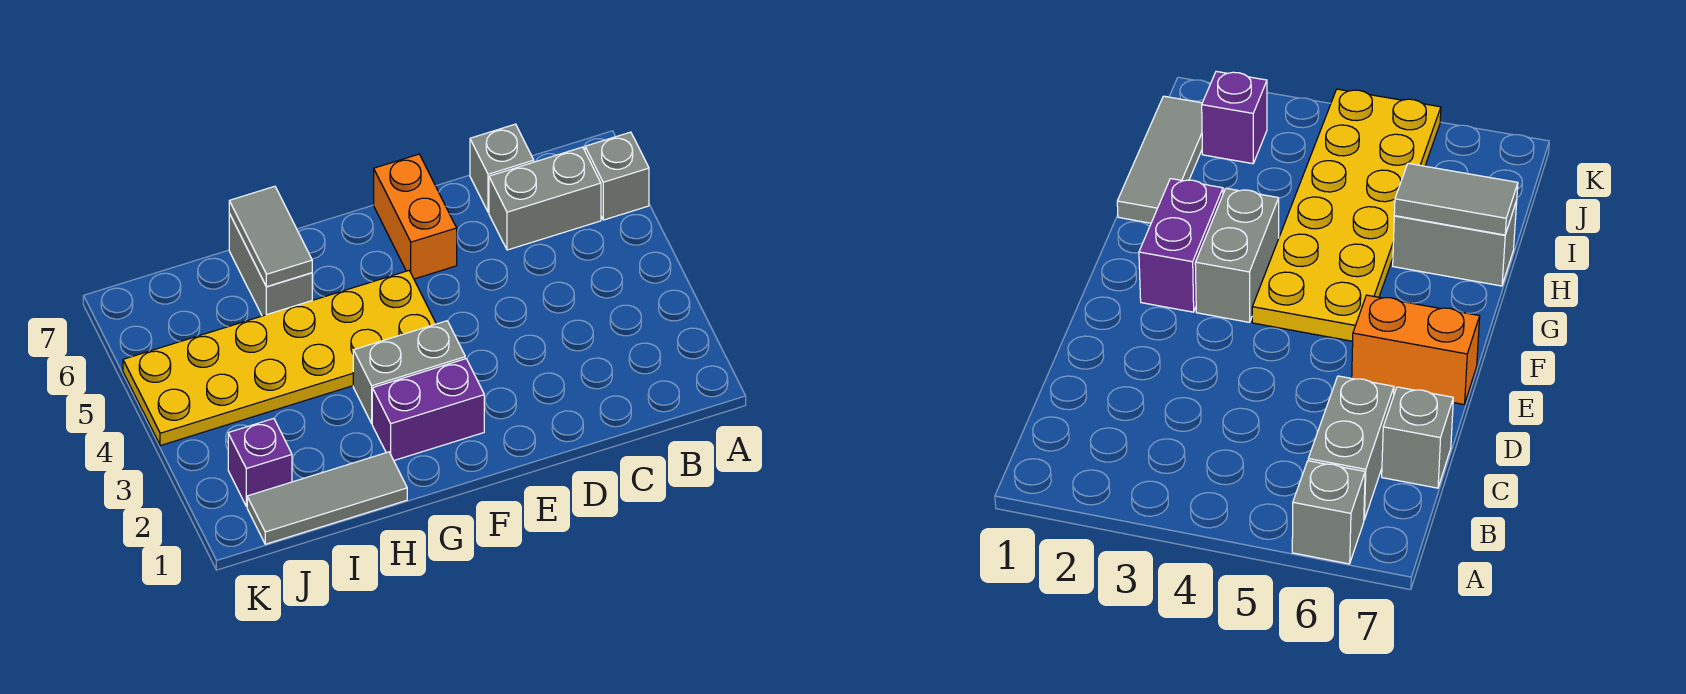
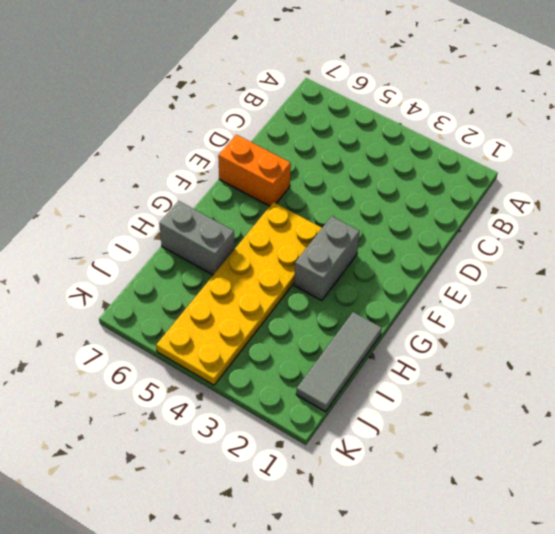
none -> grey brick A6 level 1
none -> grey brick B6:C6 level 1

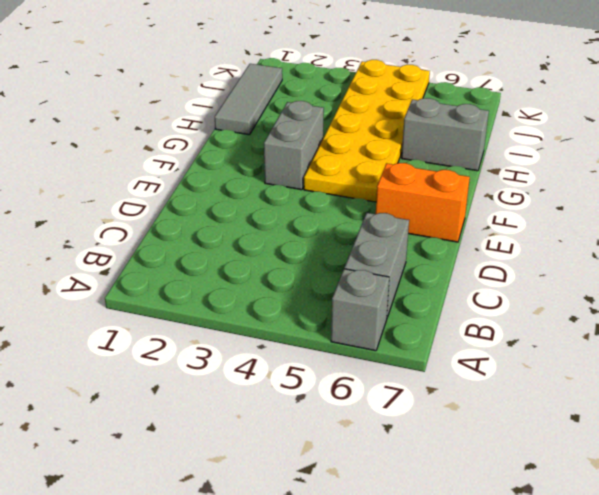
none -> grey brick C7 level 1
none -> purple brick F2:G2 level 1

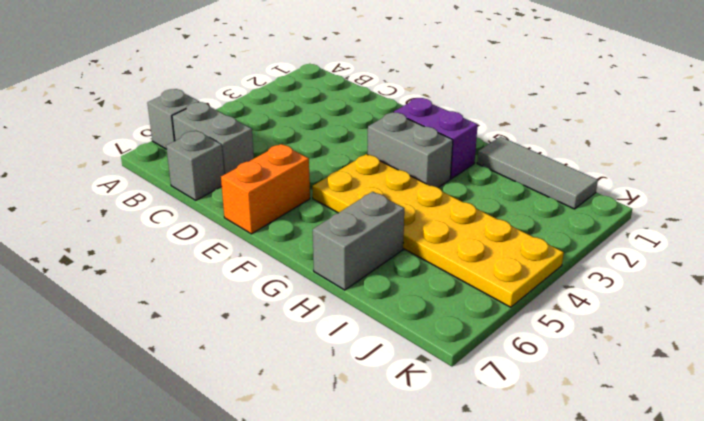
none -> purple brick J2 level 1
none -> grey tile H6:H7 level 2

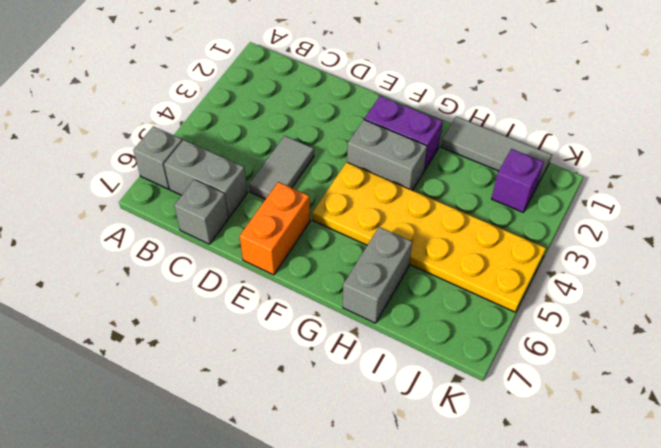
grey tile D4:D5 level 1 -> grey tile H6:H7 level 2

